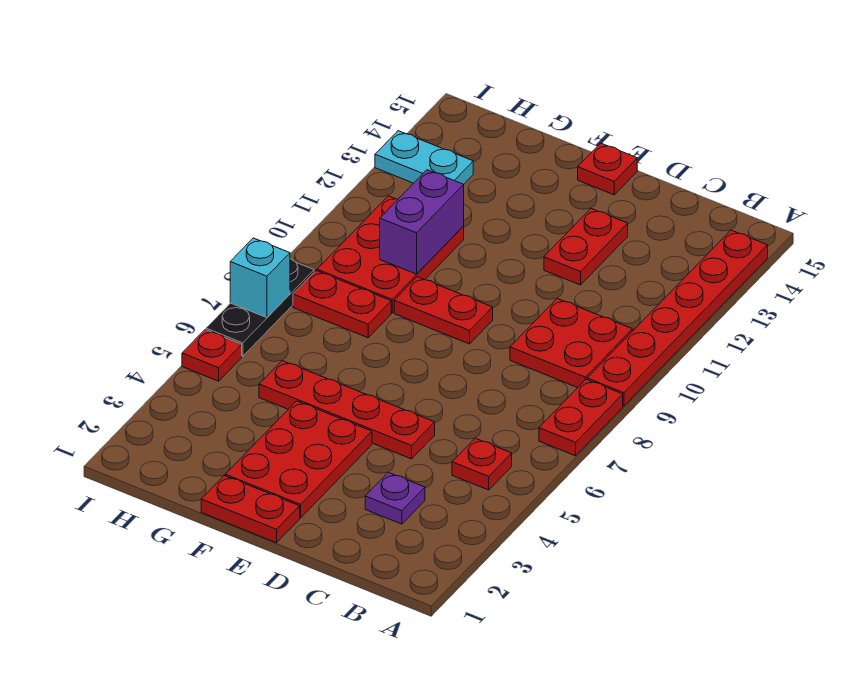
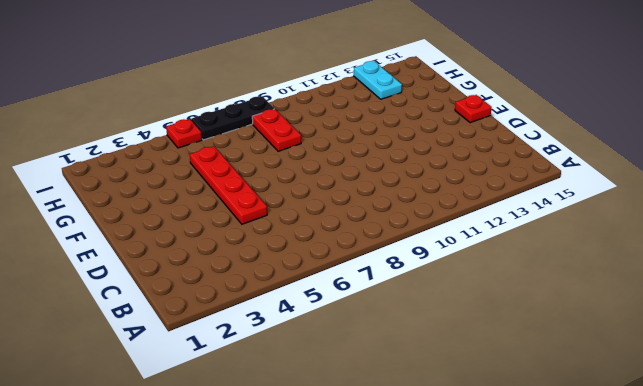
none -> red plate A7:A8 level 1
none -> red plate A9:A14 level 1
none -> red plate B5 level 1

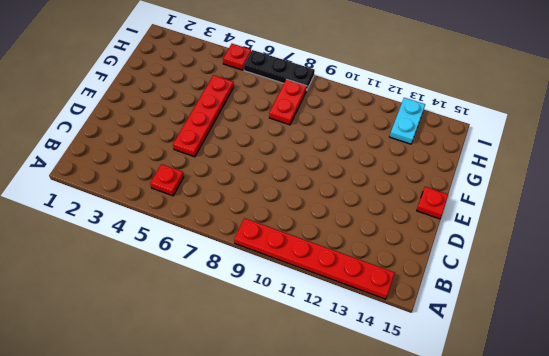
none -> red plate A7:A8 level 1
none -> red plate B9:C10 level 1
none -> purple plate C3 level 1

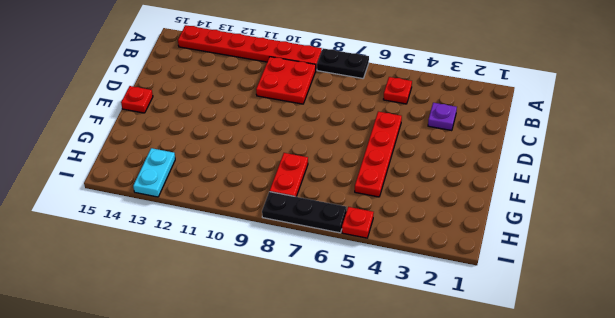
black plate A7:A8 level 1 -> red plate A7:A8 level 1
none -> red plate D12:D13 level 1
none -> red plate E1:F1 level 1
none -> red plate E2:F4 level 1

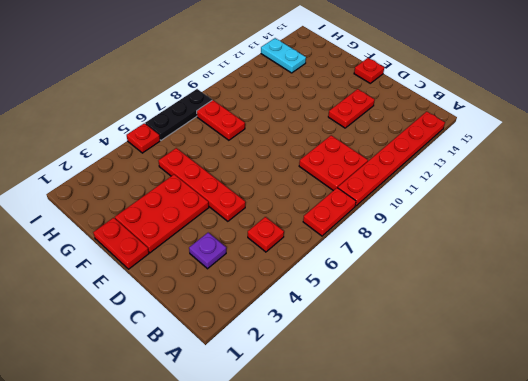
none -> red plate E9:F9 level 1
none -> red plate G9:H11 level 1
none -> purple brick G10:G11 level 2

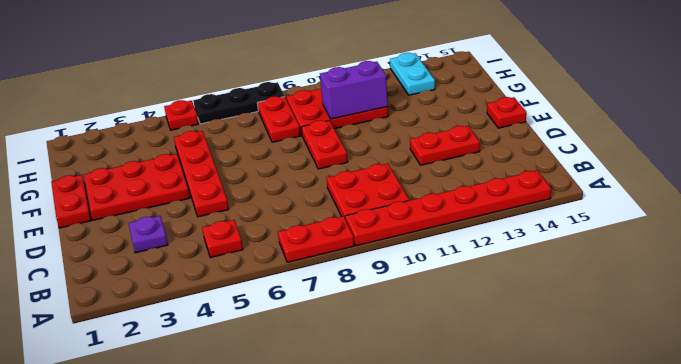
none -> cyan brick I7 level 2

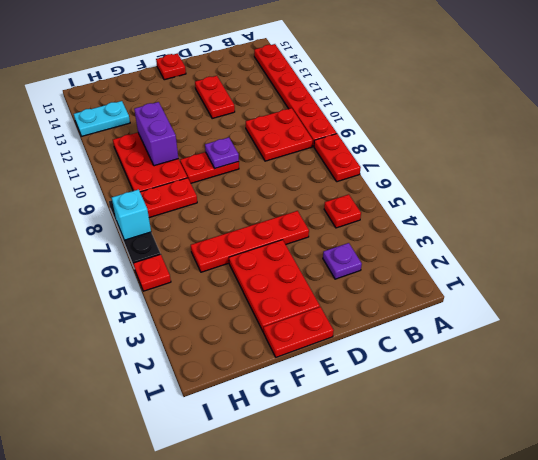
purple plate E9 level 2 -> none

